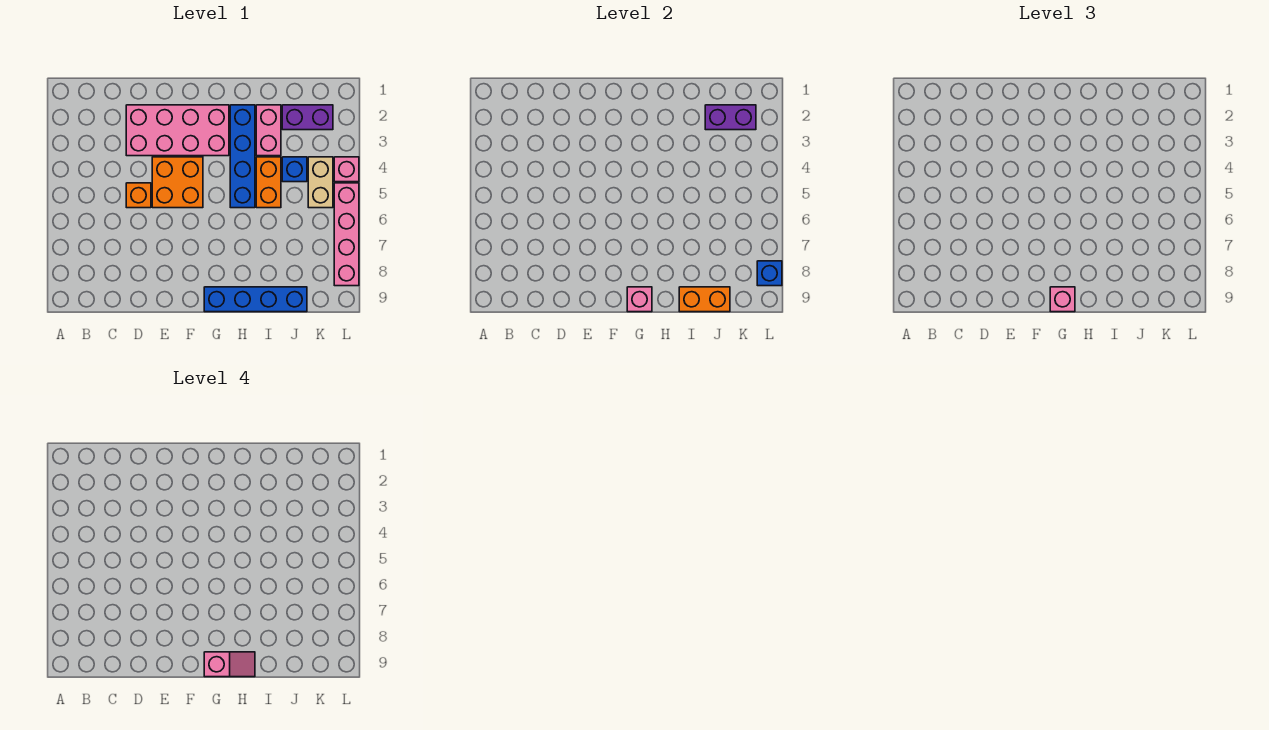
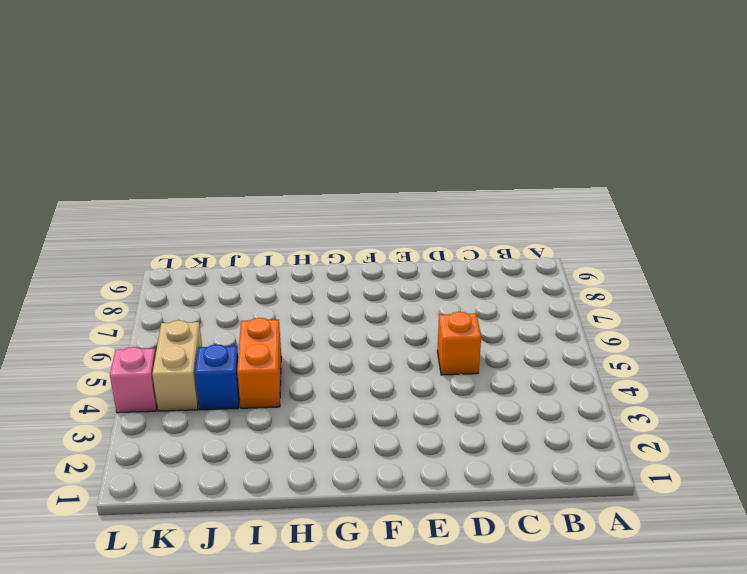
none -> pink brick D2:G3 level 1
none -> orange brick E4:F5 level 1
none -> blue brick G9:J9 level 1

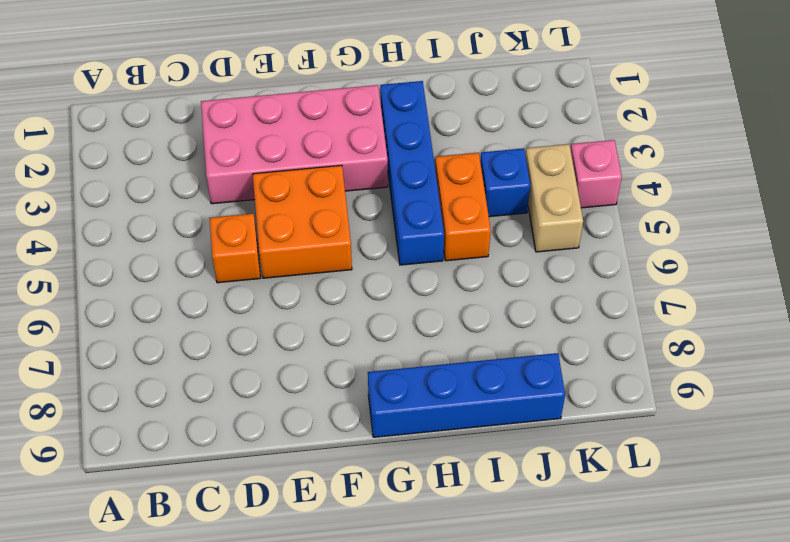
none -> pink brick I2:I3 level 1
none -> purple brick J2:K2 level 1
none -> pink brick L5:L8 level 1

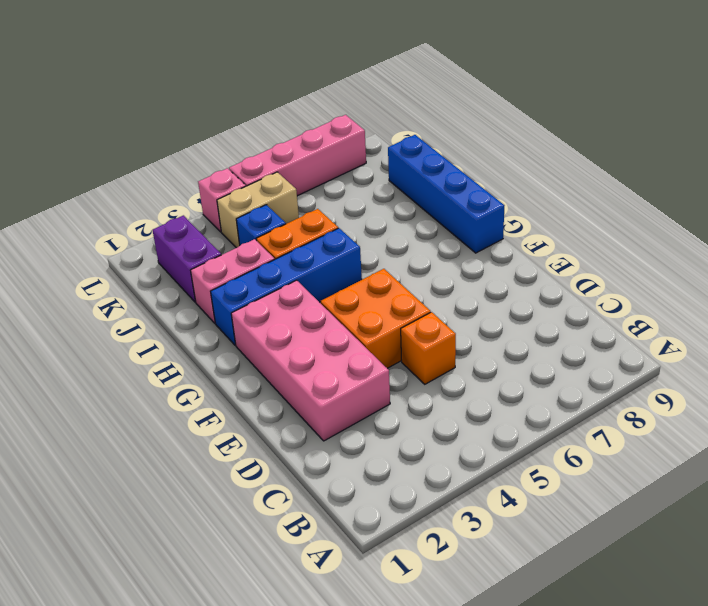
none -> pink brick G9 level 2
none -> orange brick I9:J9 level 2
none -> purple brick J2:K2 level 2

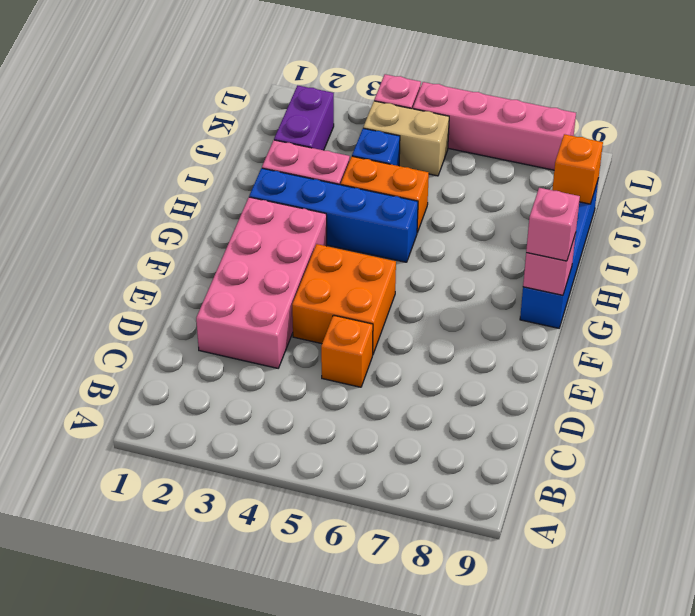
orange brick J9 level 2 -> orange brick I9:J9 level 2
none -> purple brick J2:K2 level 2
none -> blue brick L8 level 2
none -> pink slope G9:H9 level 4 top G

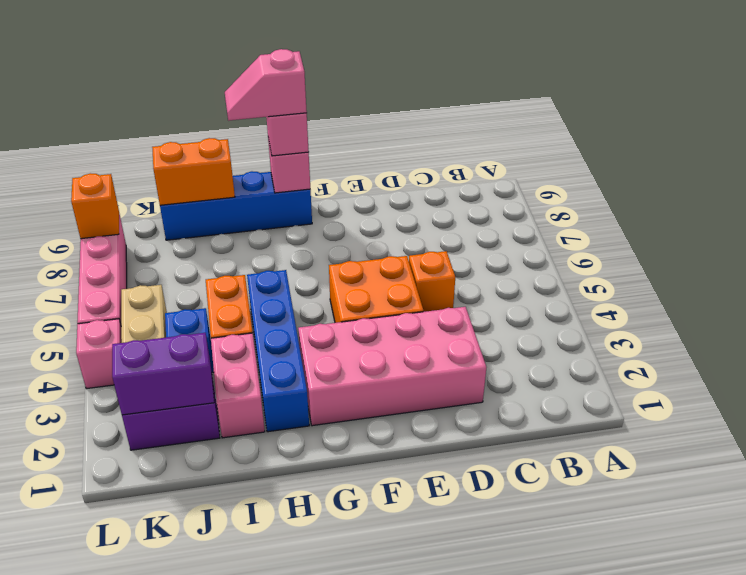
orange brick L8 level 2 -> blue brick L8 level 2

